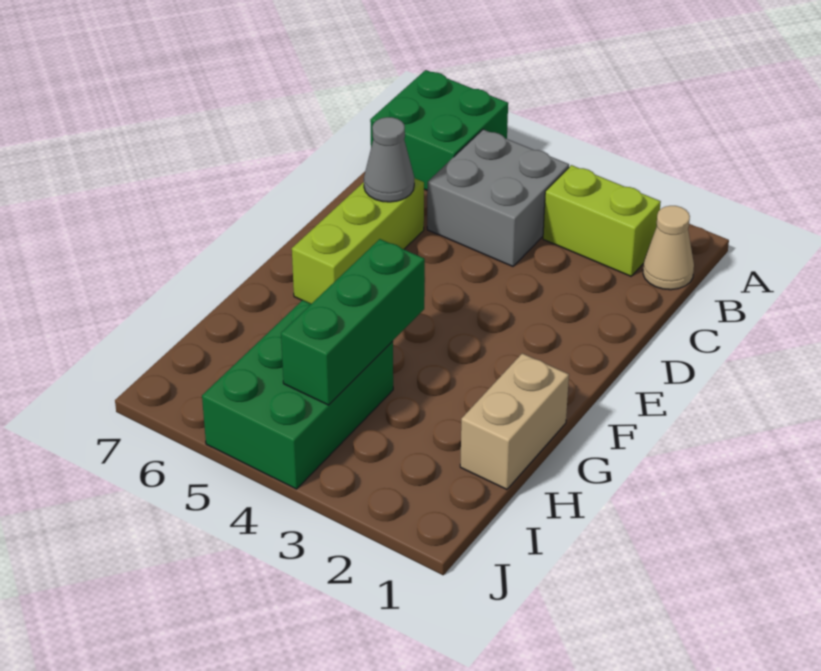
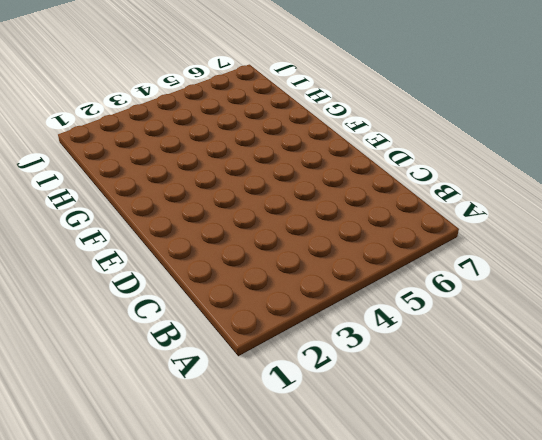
none -> green brick A6:B7 level 1
none -> tan cone B1 level 1

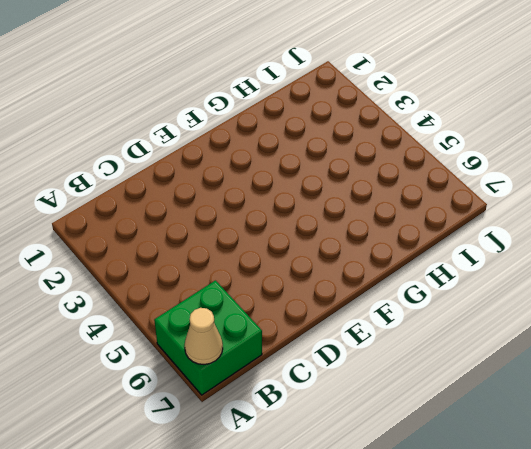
tan cone A7 level 2 -> tan cone B1 level 1
none -> lime brick B2:B3 level 1
none -> grey brick B4:C5 level 1

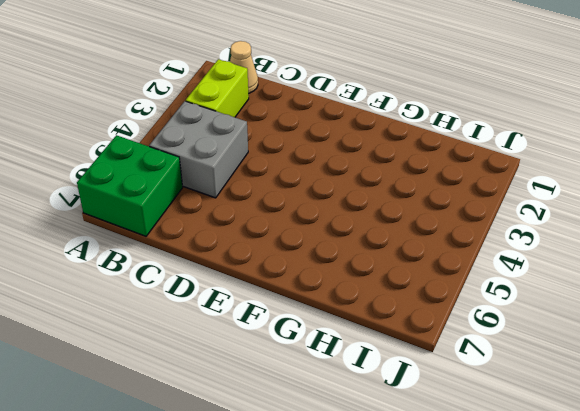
none -> lime brick D6:F6 level 1
none -> tan brick G1:H1 level 1

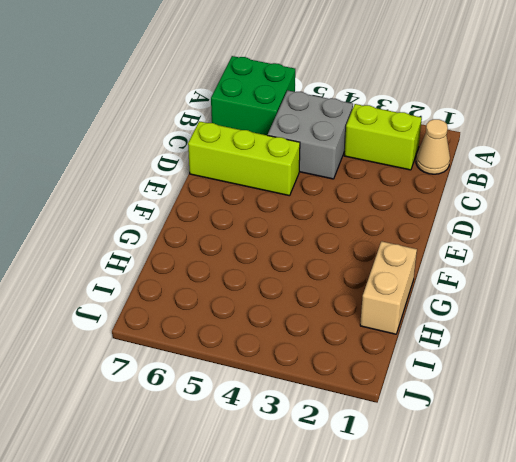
lime brick D5:D7 level 1 -> lime brick D6:F6 level 1
none -> green brick H4:J5 level 1
none -> grey cone D6 level 2

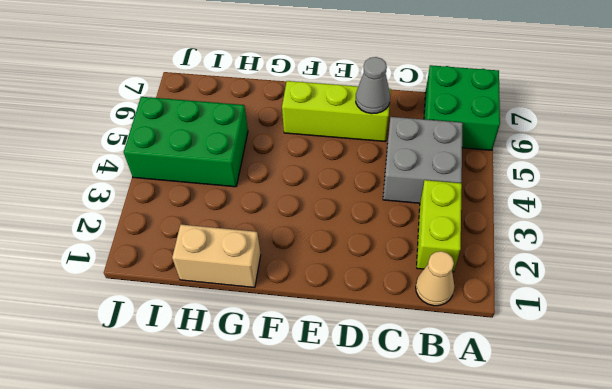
none -> green brick G4:I4 level 2

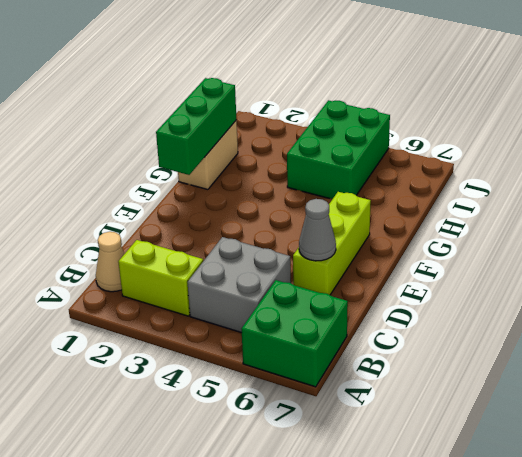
green brick F1:H1 level 2 -> green brick G4:I4 level 2

